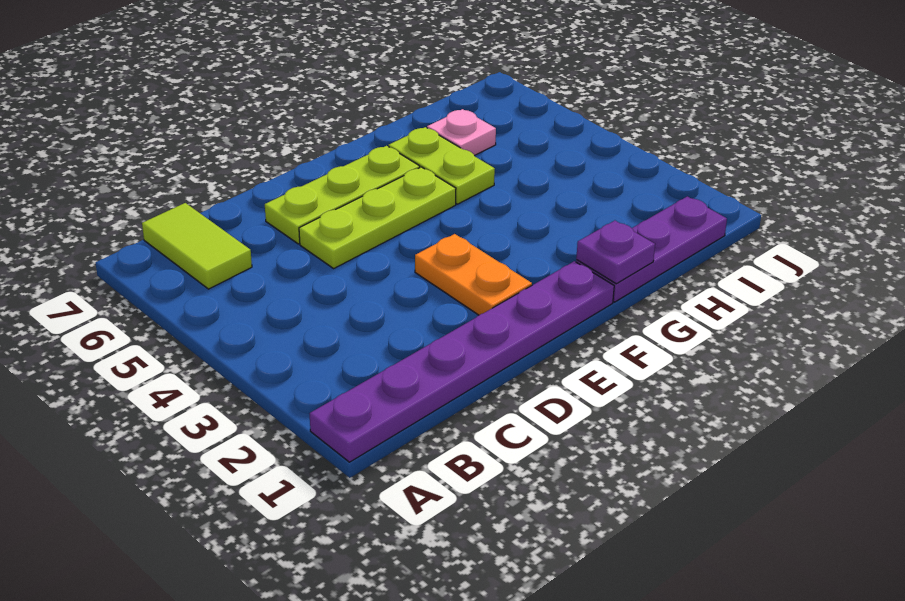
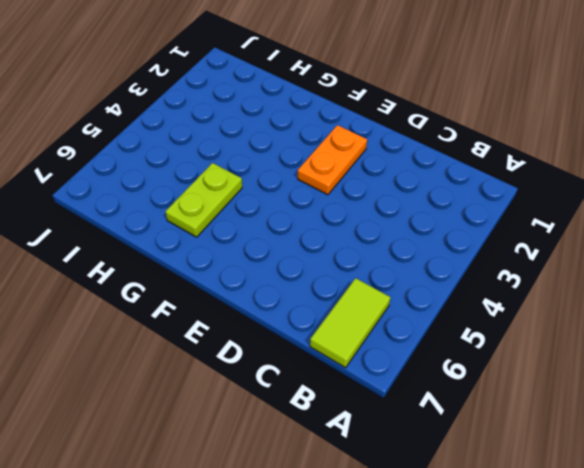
none -> purple plate A1:F1 level 1
none -> lime plate D5:F5 level 1

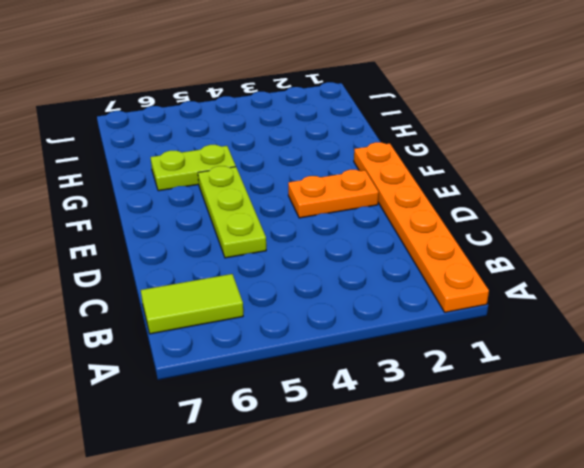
orange plate A1:F1 level 1 -> purple plate A1:F1 level 1
none -> lime plate D6:F6 level 1
none -> purple plate G1:I1 level 1

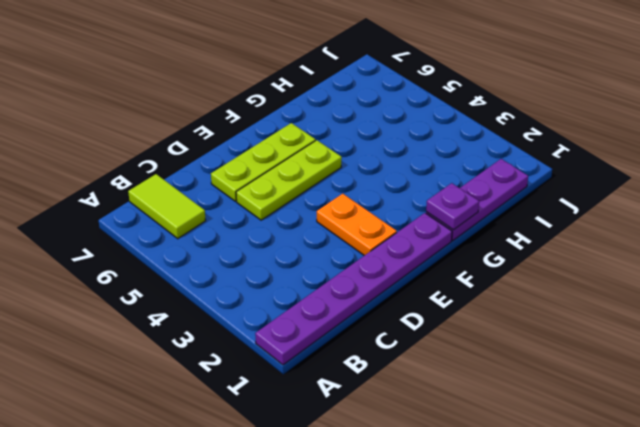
none -> lime plate G5:G6 level 1
none -> pink plate H6 level 1

